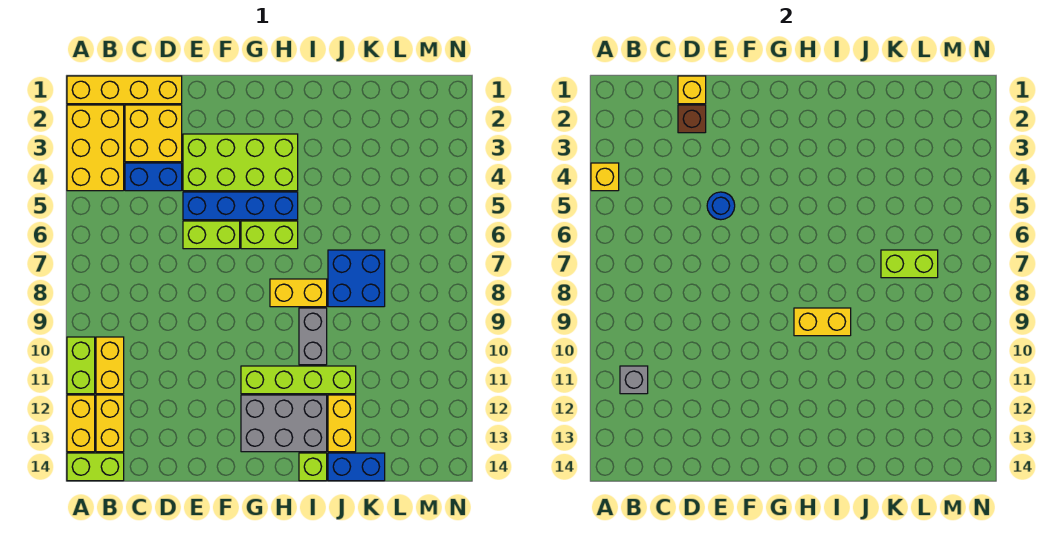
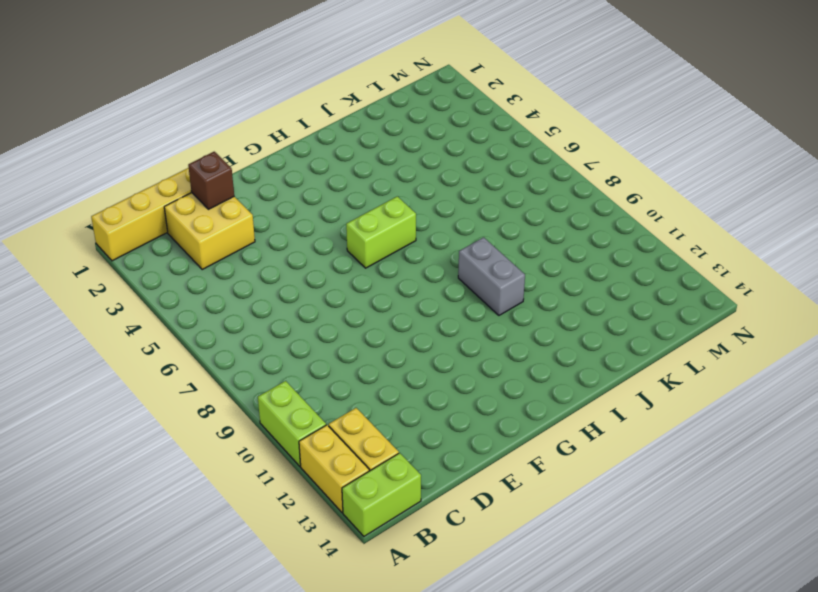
none -> yellow brick A2:B4 level 1
none -> yellow brick B10:B11 level 1
none -> blue brick C4:D4 level 1

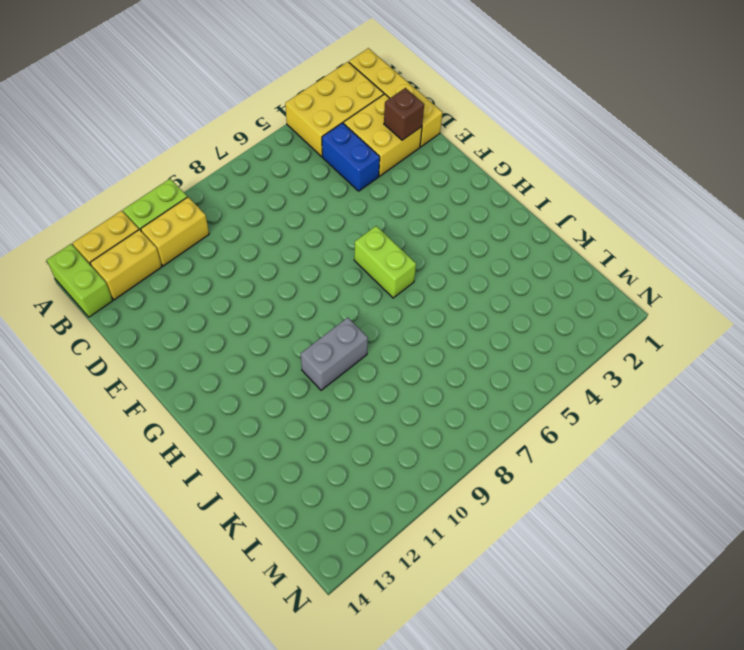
none -> lime brick E3:H4 level 1
none -> blue brick E5:H5 level 1
none -> lime brick E6:F6 level 1

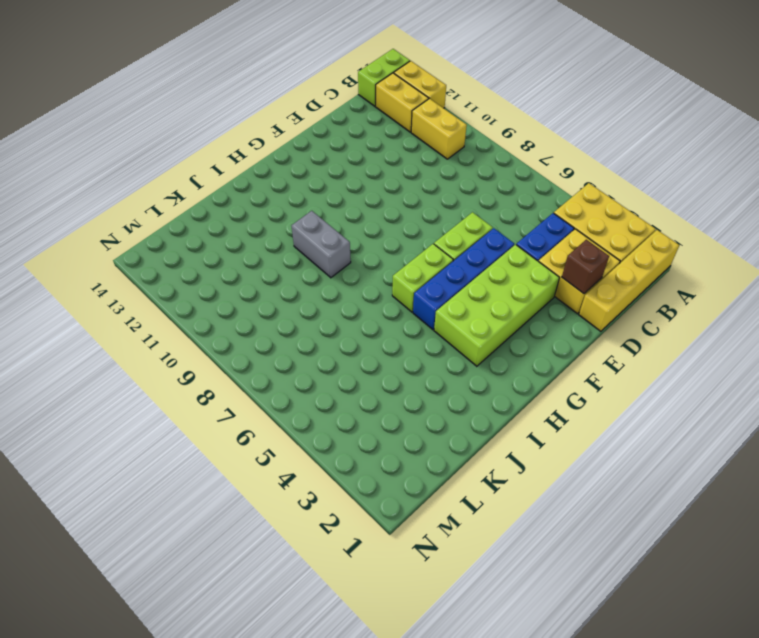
none -> lime brick A10:A11 level 1
none -> lime brick G11:J11 level 1
none -> grey brick G12:I13 level 1

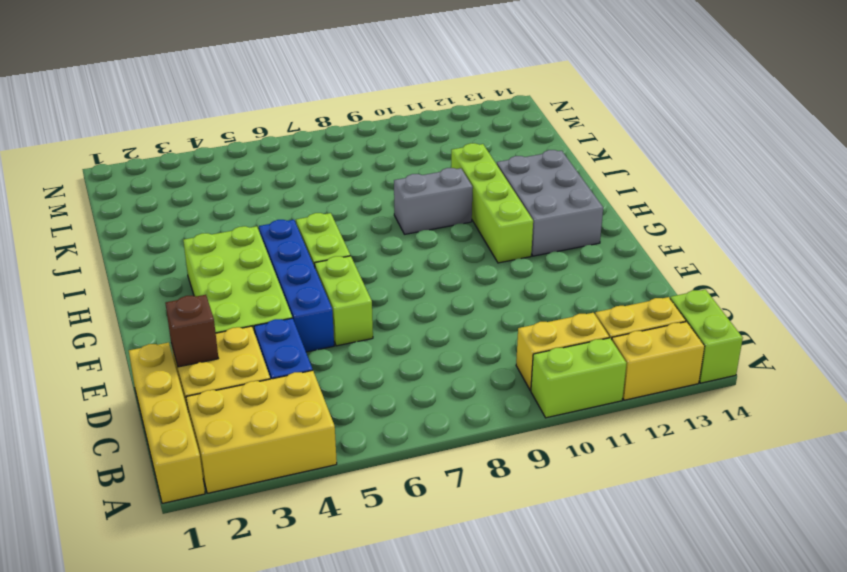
none -> yellow brick H8:I8 level 1
none -> lime brick I14 level 1
none -> blue brick J7:K8 level 1

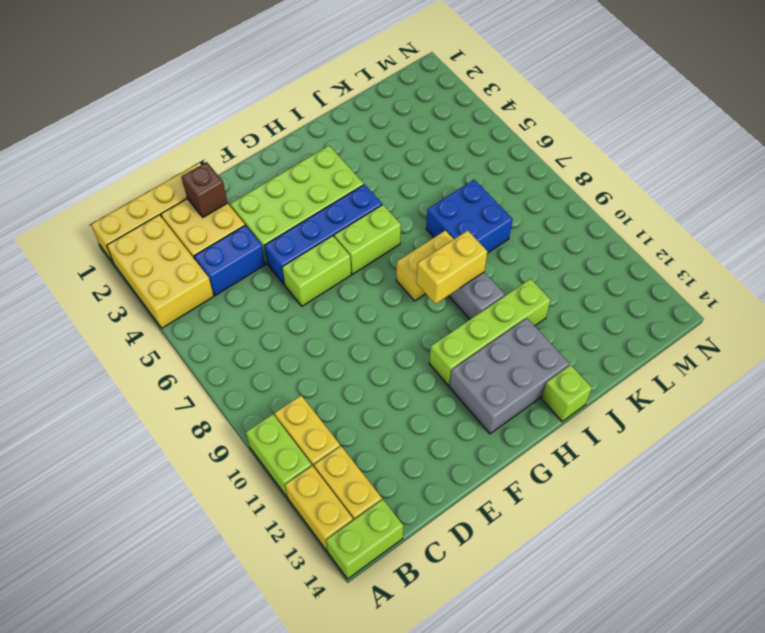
none -> yellow brick J12:J13 level 1
none -> blue brick J14:K14 level 1
none -> yellow brick A4 level 2

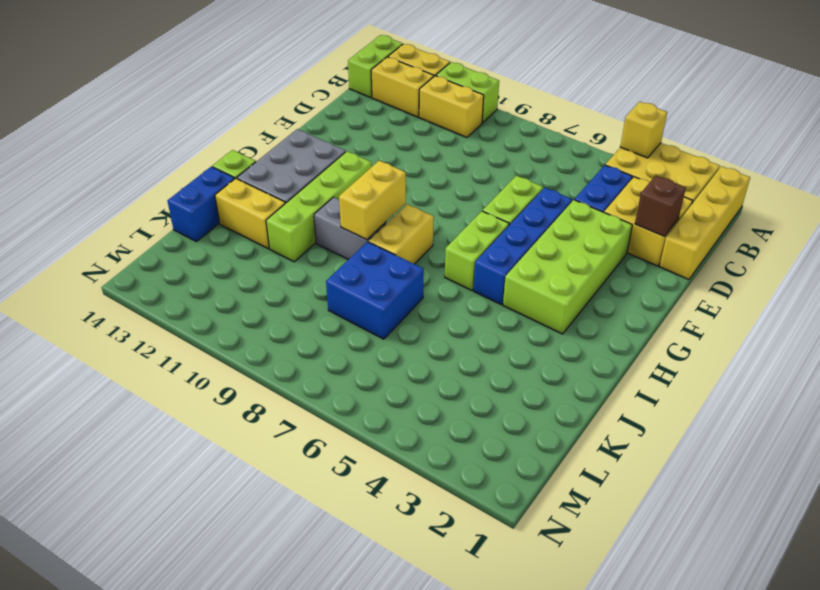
none -> grey brick B11 level 2
none -> yellow brick D1 level 2
none -> blue round brick E5 level 2

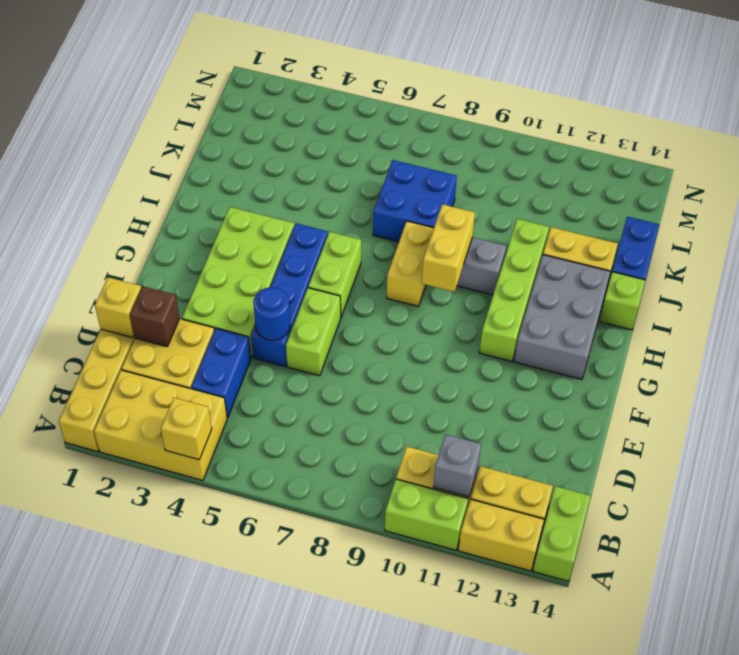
none -> lime brick K7:L7 level 2

